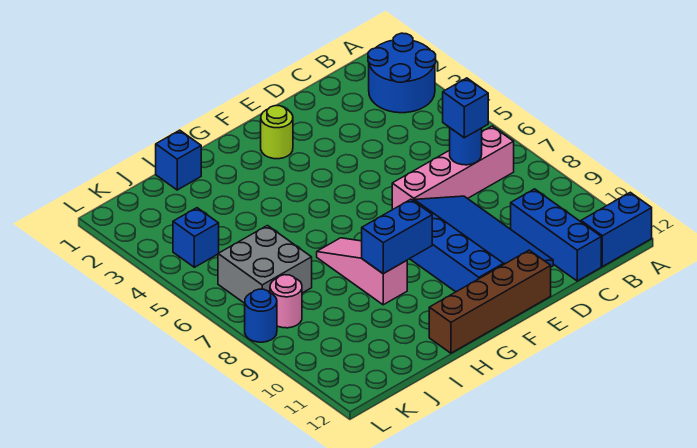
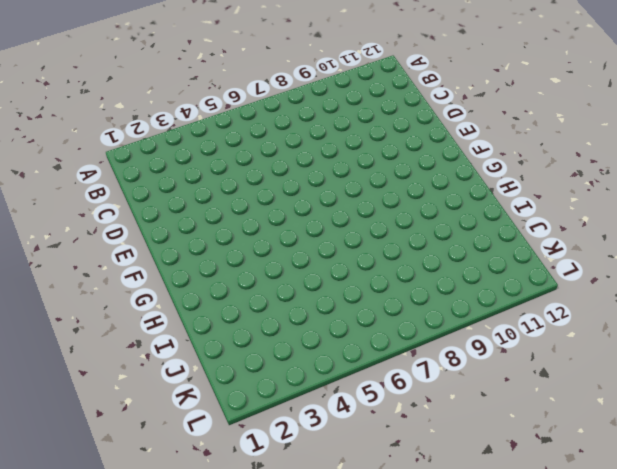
none -> blue round brick A2:B3 level 1
none -> blue brick A12:B12 level 1
none -> pink brick B7:E7 level 1

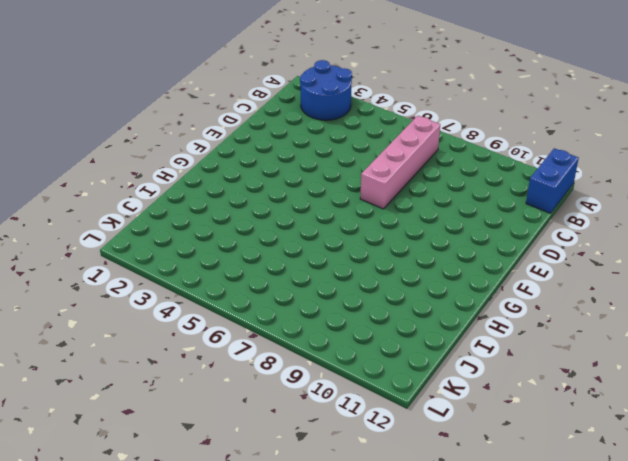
none -> blue brick C10:C12 level 1
none -> blue slope D8:F11 level 1 top F
none -> brown brick E12:H12 level 1

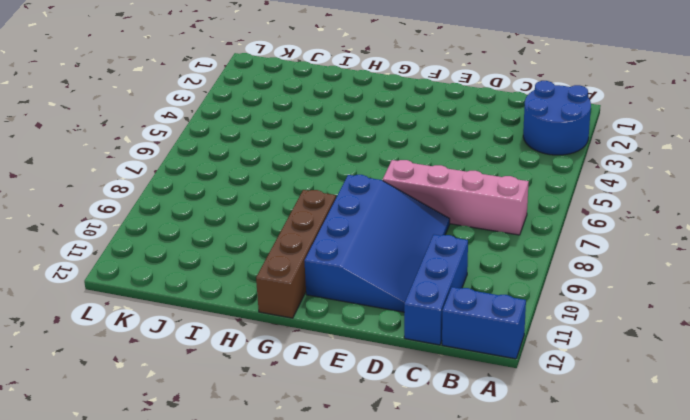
brown brick G9:G12 level 1 -> brown brick E12:H12 level 1
none -> lime round brick F2 level 1
none -> pink slope H7:H9 level 1 top 9
none -> blue brick I1 level 1

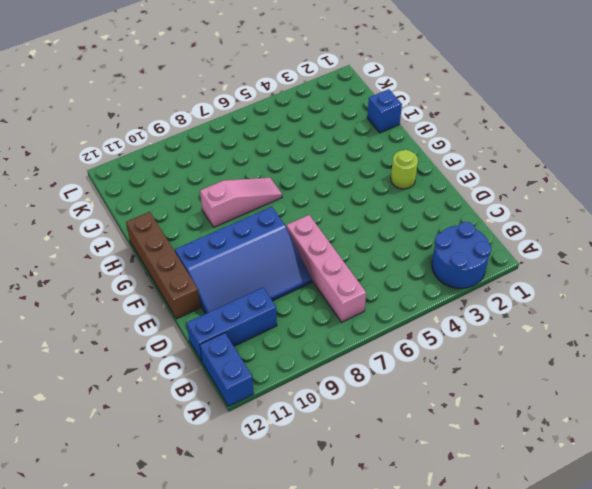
none -> grey brick J6:K7 level 1
none -> blue brick K4 level 1
none -> pink round brick K8 level 1

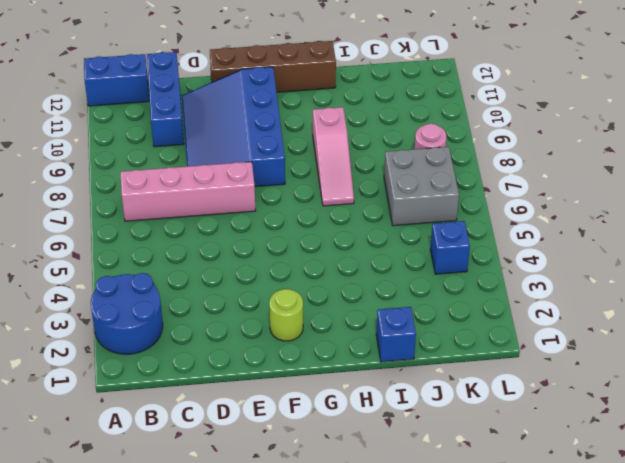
none -> blue round brick L8 level 1
none -> blue round brick C7 level 2
none -> blue brick G9:H9 level 2

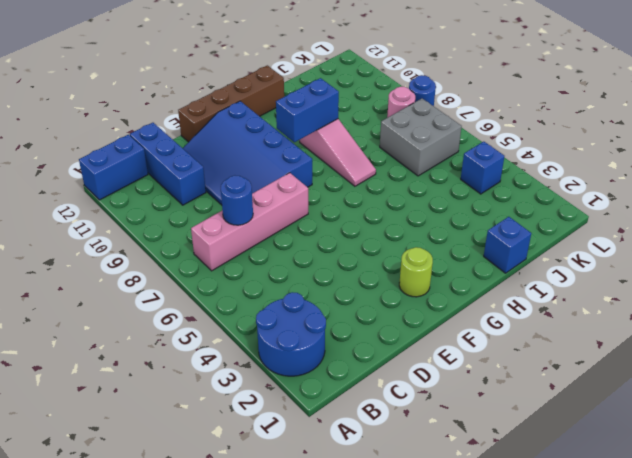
none -> blue brick C7 level 3

